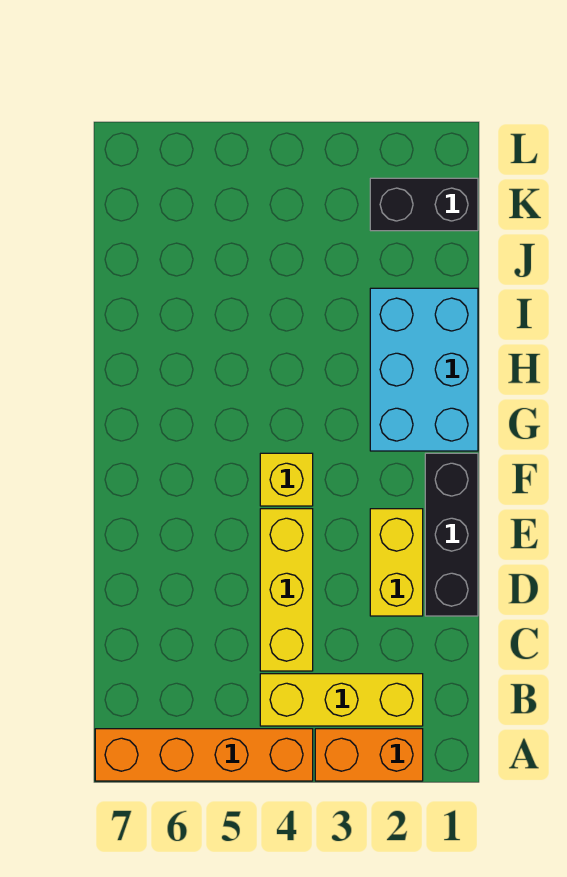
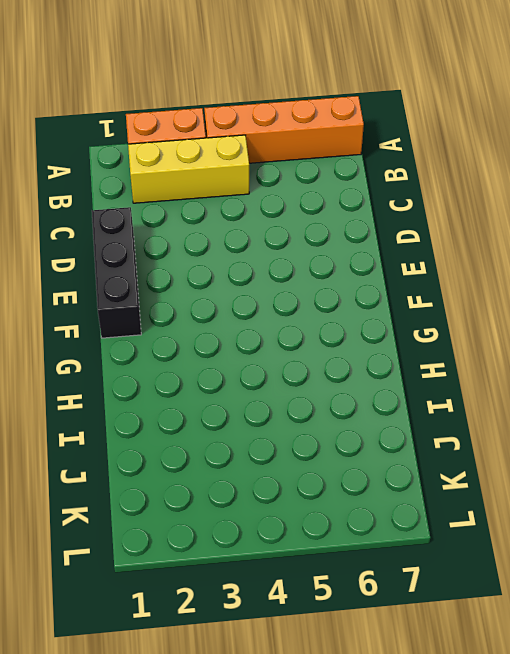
none -> yellow brick C4:E4 level 1
none -> yellow brick D2:E2 level 1

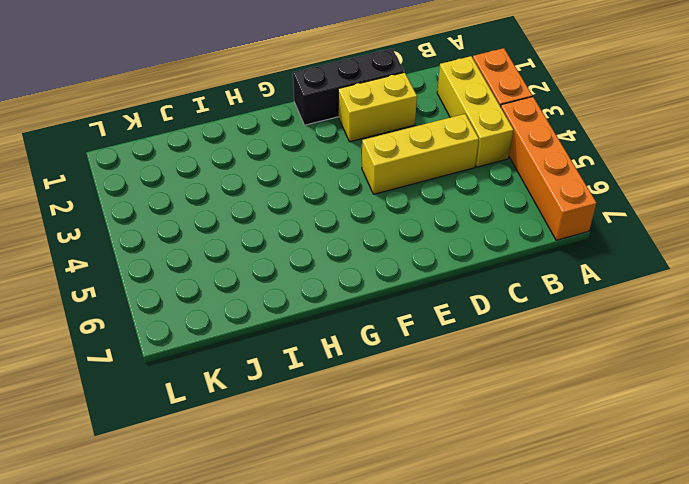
none -> yellow brick F4 level 1
none -> cyan brick G1:I2 level 1

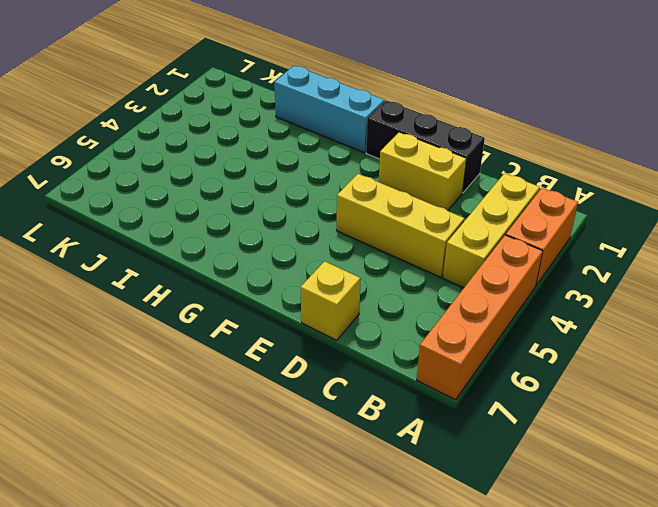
yellow brick D7 level 1 -> yellow brick F4 level 1
cyan brick G1:I1 level 1 -> cyan brick G1:I2 level 1
none -> black brick K1:K2 level 1

